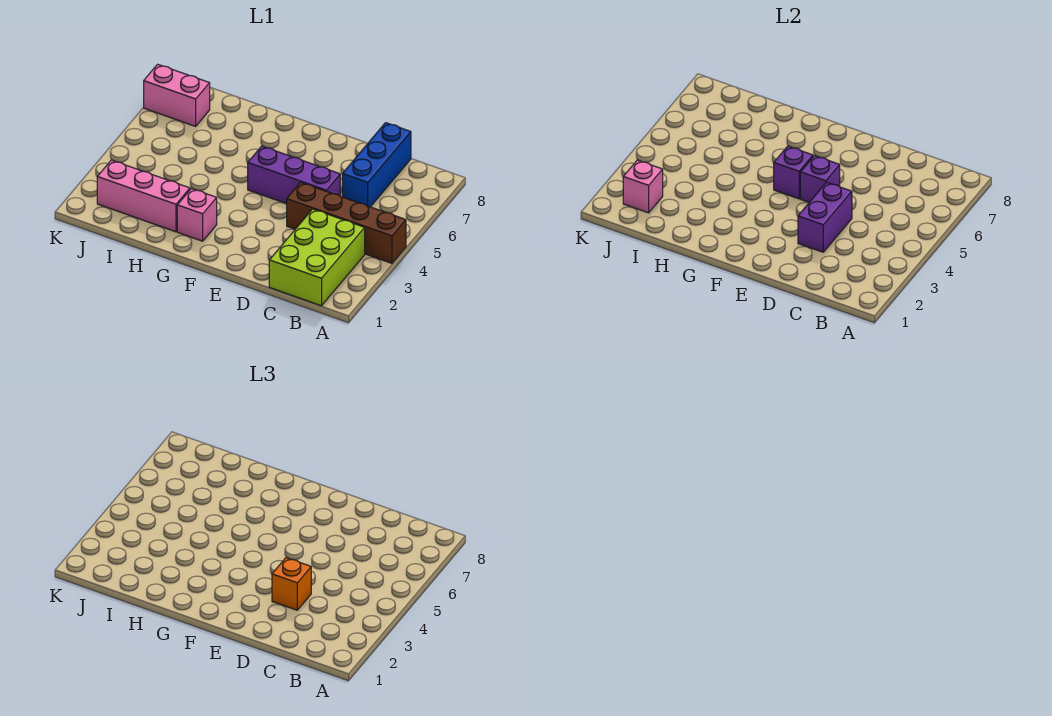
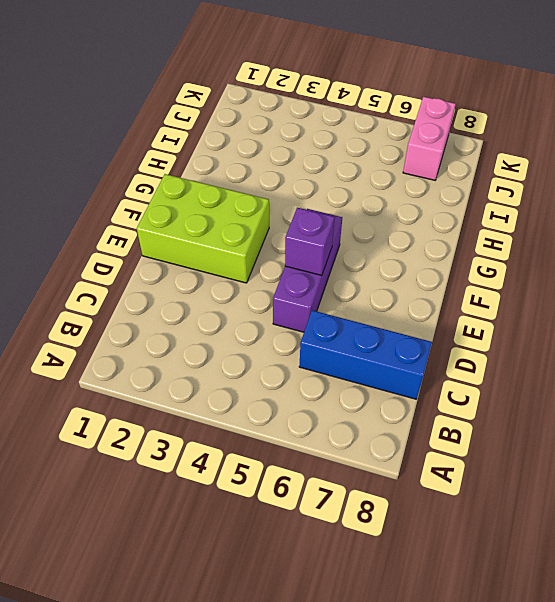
lime brick E1:F3 level 1 -> lime brick B1:C3 level 1
none -> brown brick A4:D4 level 1
none -> pink brick G2 level 1
none -> pink brick H2:J2 level 1

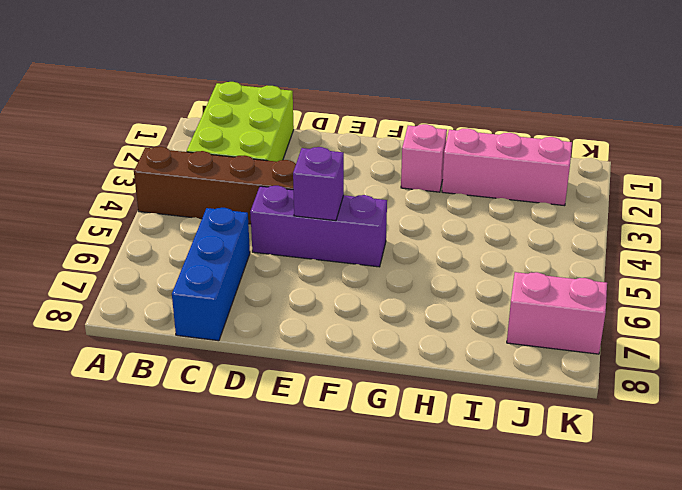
none -> purple brick D3:D4 level 2
none -> purple brick F5 level 2
none -> pink brick J2 level 2

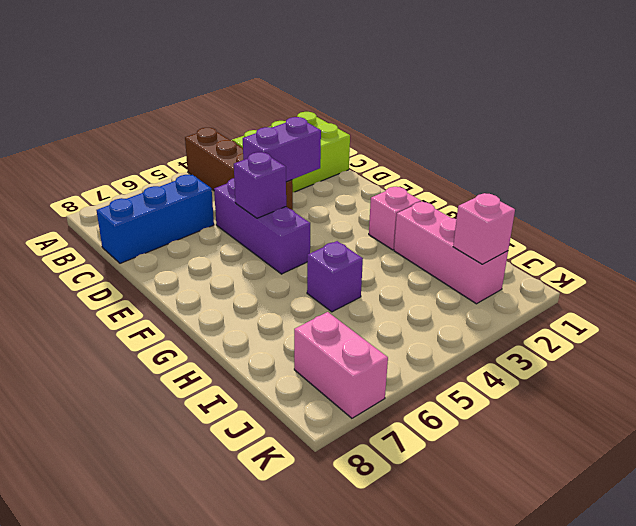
purple brick H5 level 1 -> purple brick F5 level 2
none -> orange brick D3 level 3

